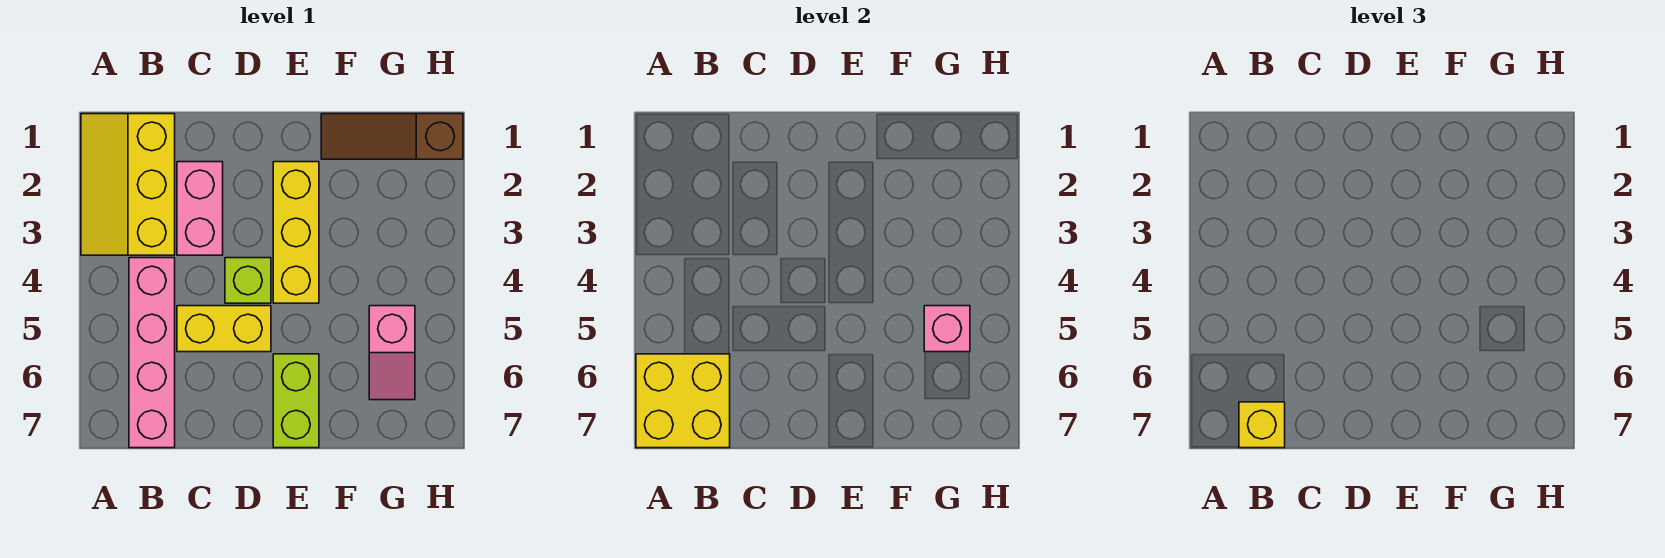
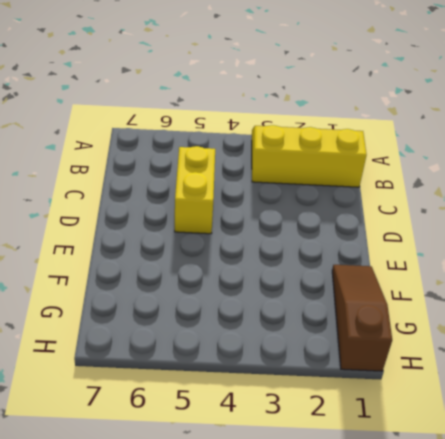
none -> pink brick B4:B7 level 1
none -> pink brick C2:C3 level 1
none -> lime brick D4 level 1

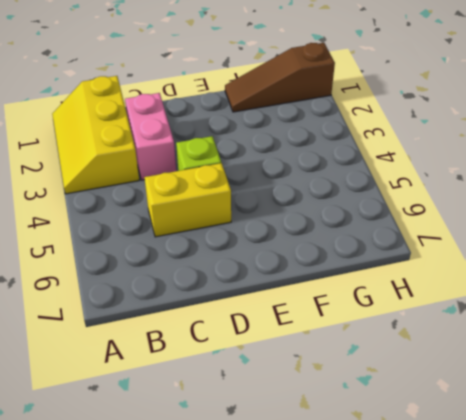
none -> pink brick B4:B7 level 1
none -> yellow brick E2:E4 level 1
none -> lime brick E6:E7 level 1

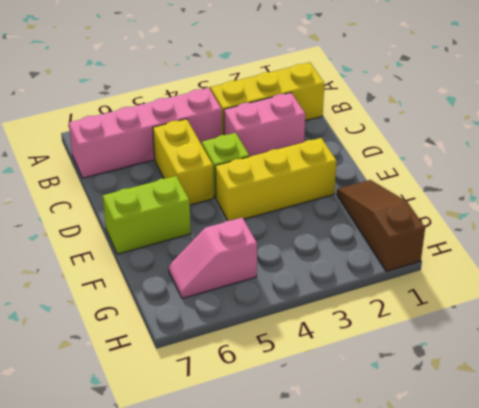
none -> yellow brick A6:B7 level 2
none -> pink brick G5 level 2
none -> yellow brick B7 level 3

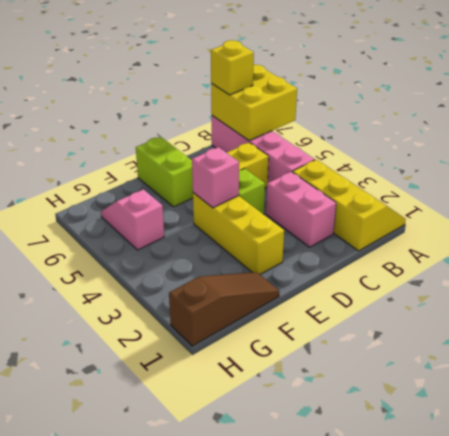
pink brick E4 level 2 -> pink brick G5 level 2

